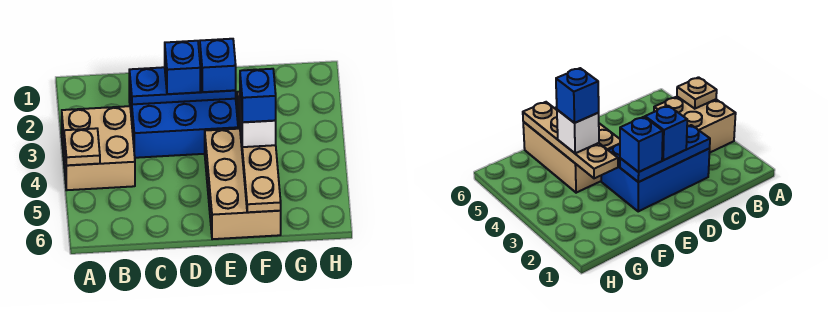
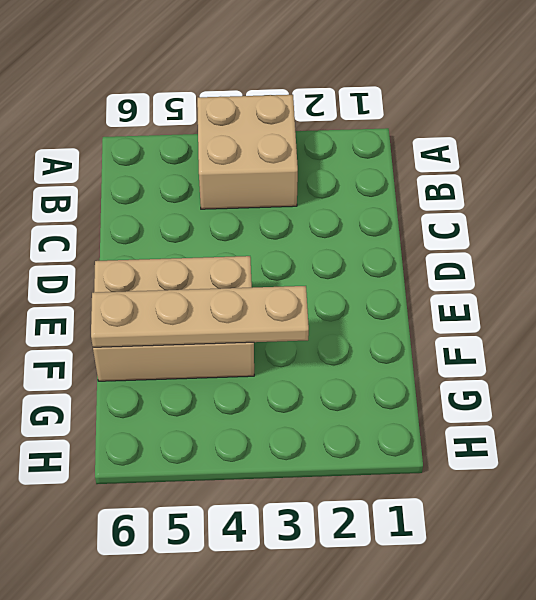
none -> blue brick C2:E3 level 1
none -> tan plate A4 level 2

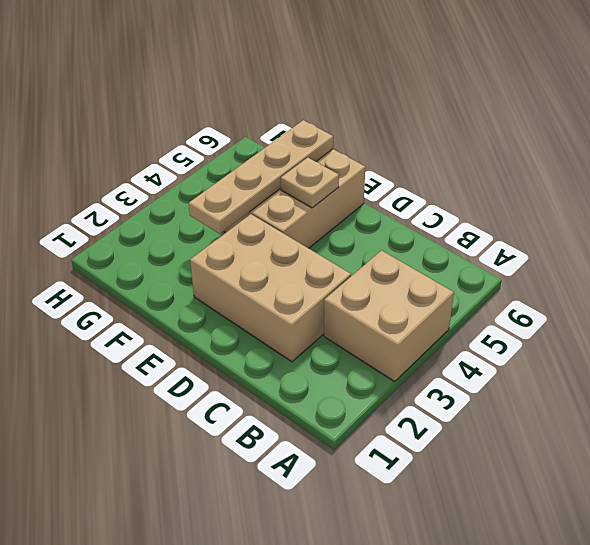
tan brick C2:E3 level 1 -> blue brick C2:E3 level 1
tan plate E5 level 2 -> tan plate A4 level 2
none -> blue plate C2:E2 level 2
none -> blue brick D2 level 3

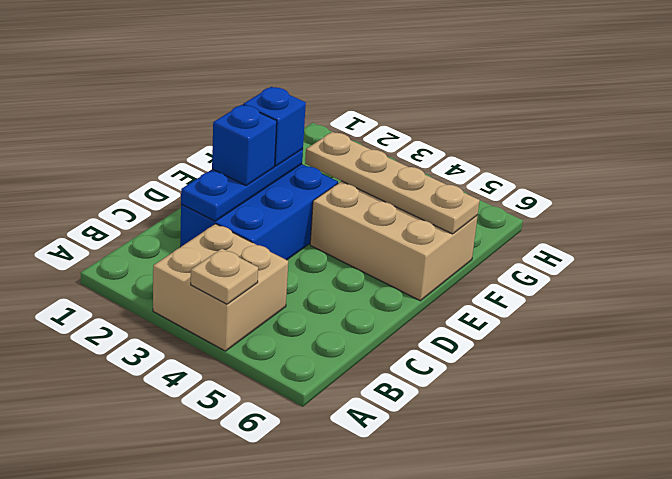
none -> white brick F4 level 3
none -> blue brick F4 level 4

